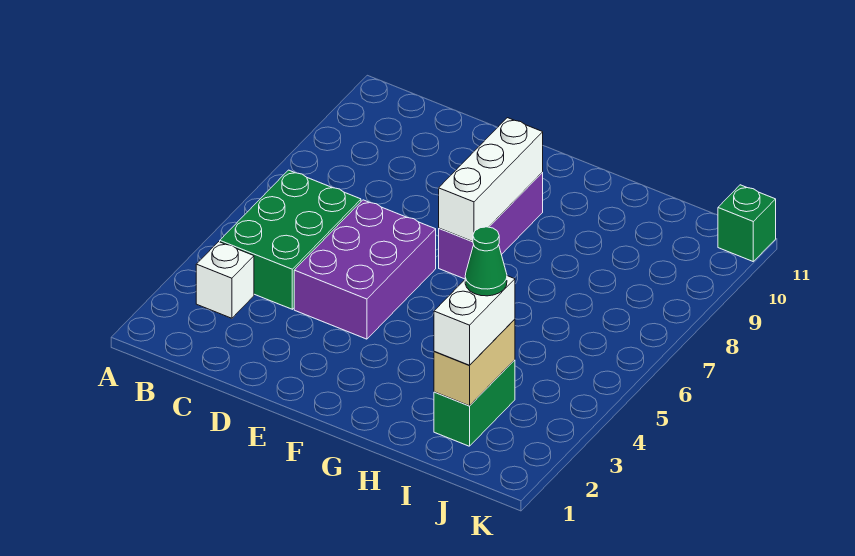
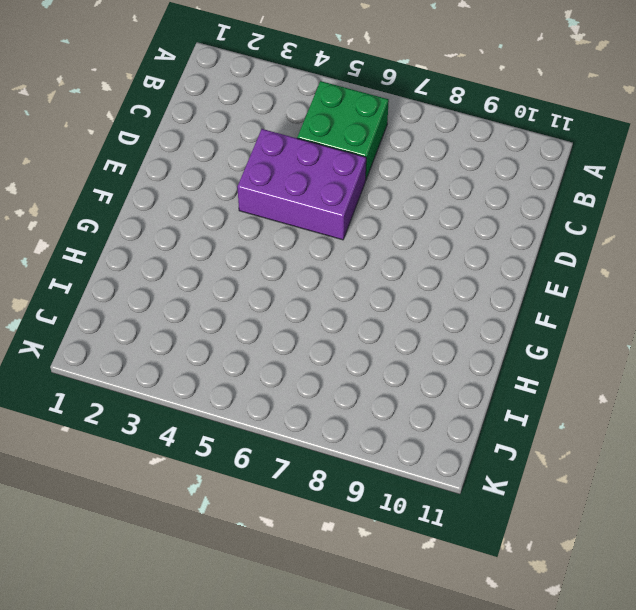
green brick B5:C6 level 1 -> green brick B4:C6 level 1
none -> white brick B3 level 1
none -> purple brick F7:F9 level 1

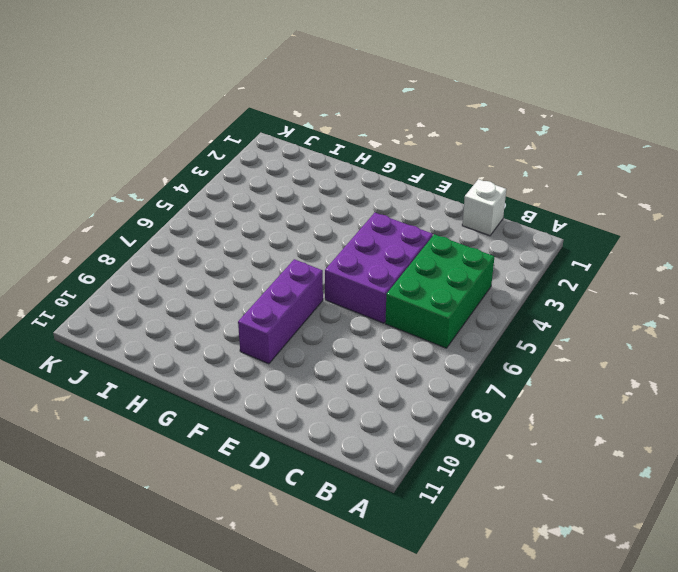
white brick C1 level 1 -> white brick B3 level 1
none -> green brick I2:I3 level 1
none -> green brick K11 level 1

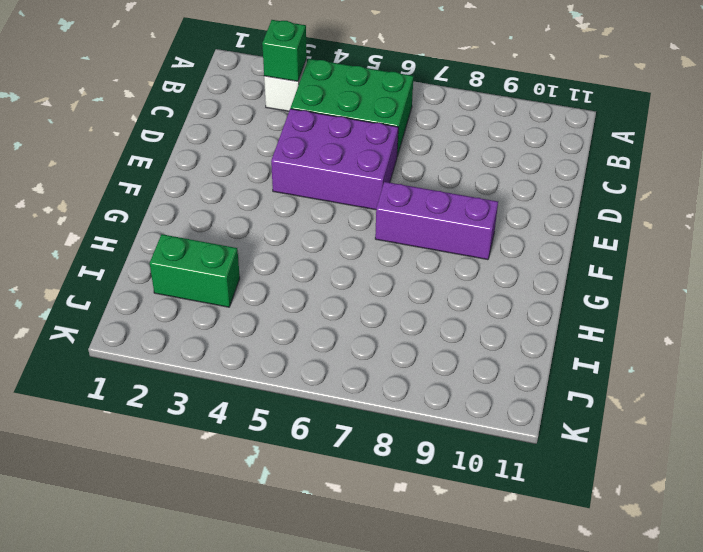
green brick B3 level 2 -> green brick K11 level 1
none -> white brick F7:F9 level 2
none -> tan brick I2:I3 level 2

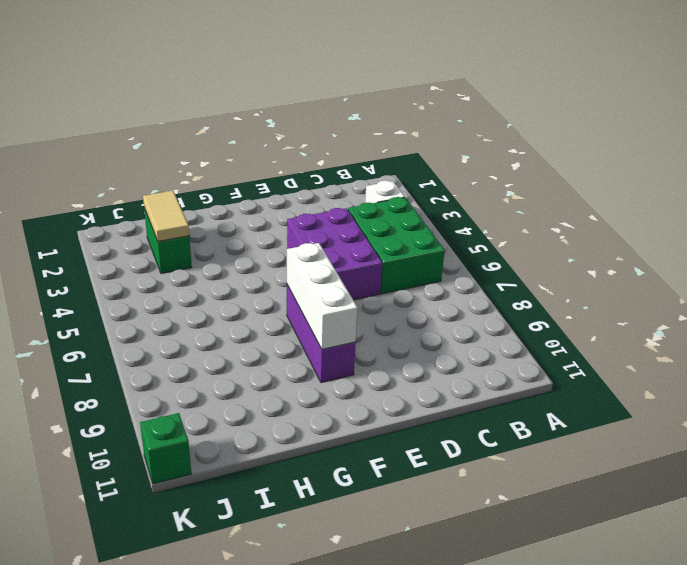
tan tile I2:I3 level 2 -> tan brick I2:I3 level 2
none -> white brick I2:I3 level 3
none -> green cone I3 level 4

